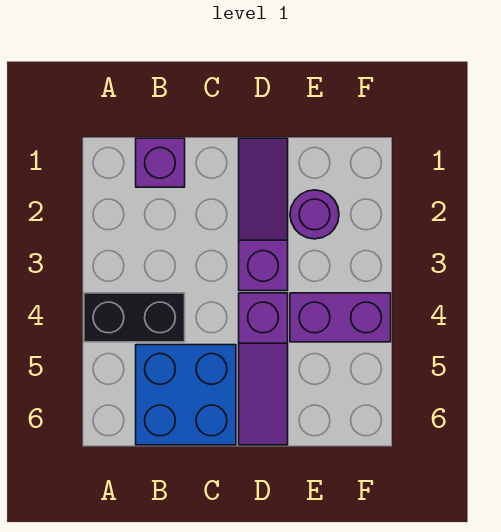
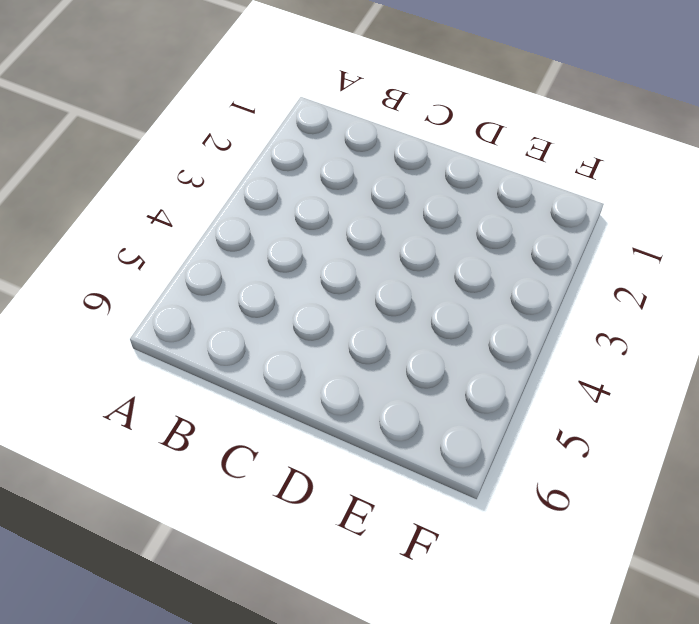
none -> black brick A4:B4 level 1
none -> purple brick B1 level 1

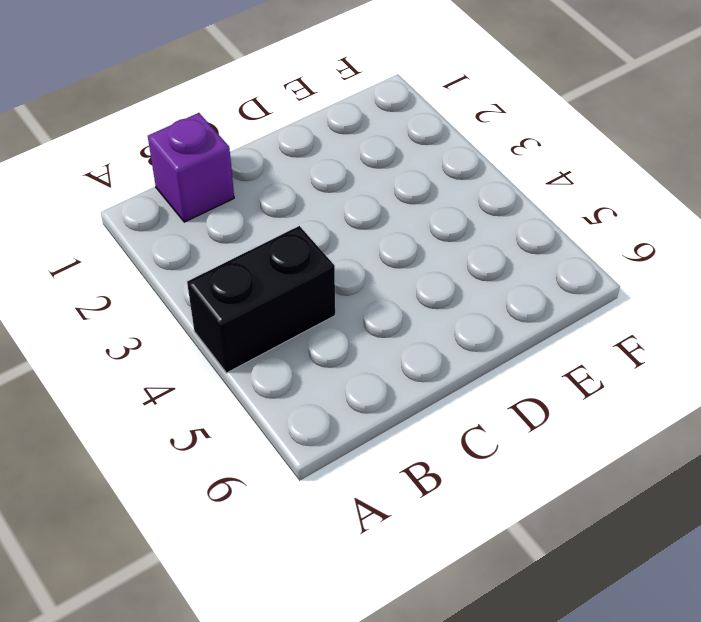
none -> blue brick B5:C6 level 1
none -> purple slope D1:D3 level 1 top 3

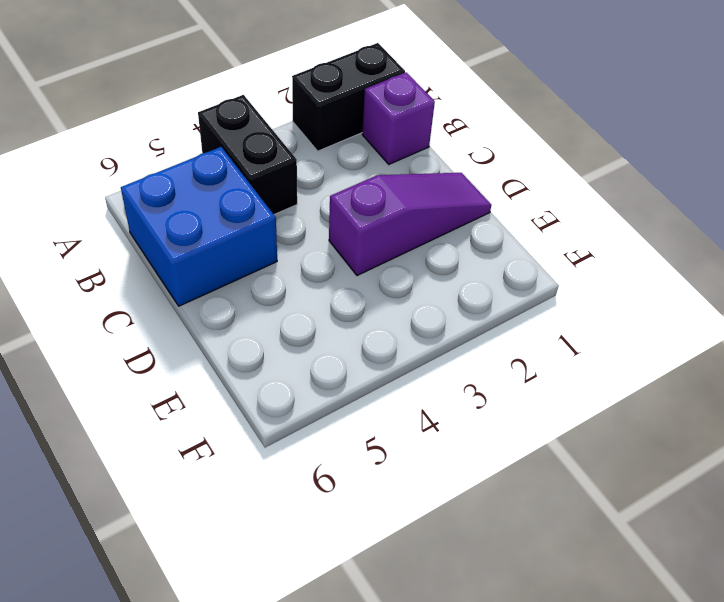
black brick A1:A2 level 1 -> none
none -> purple slope D4:D6 level 1 top 4
none -> purple round brick E2 level 1

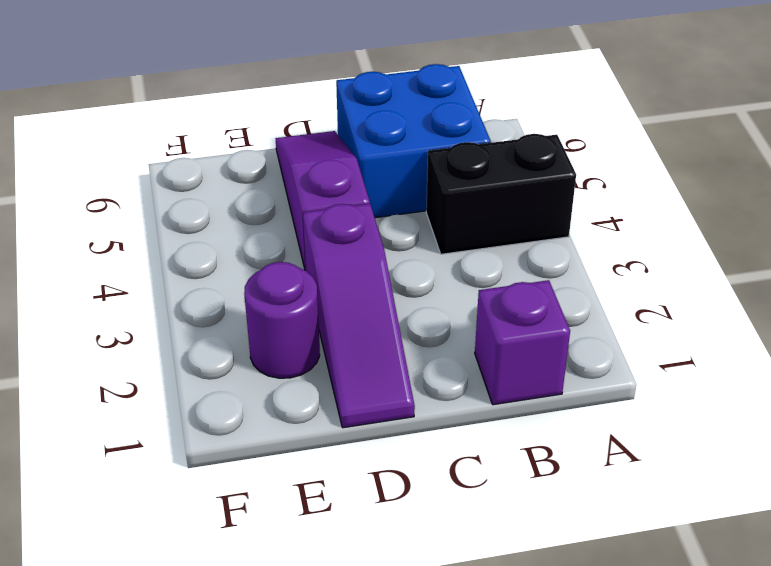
none -> purple brick E4:F4 level 1

